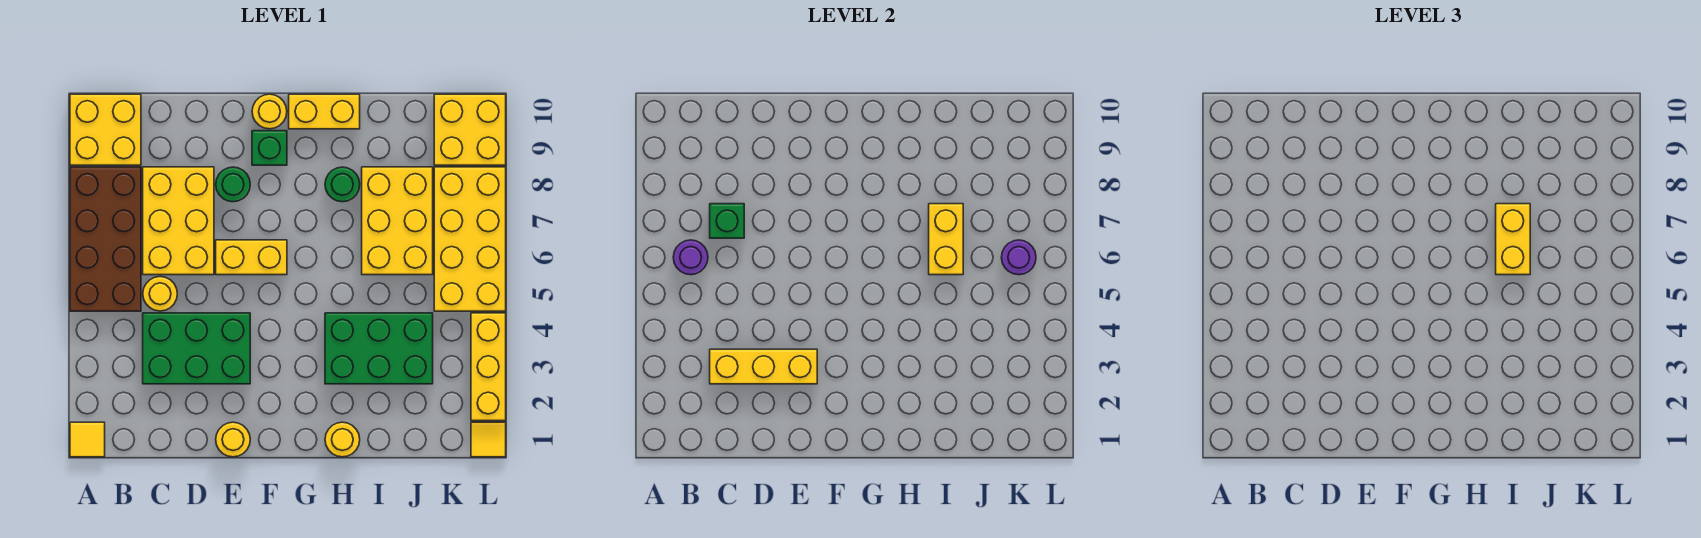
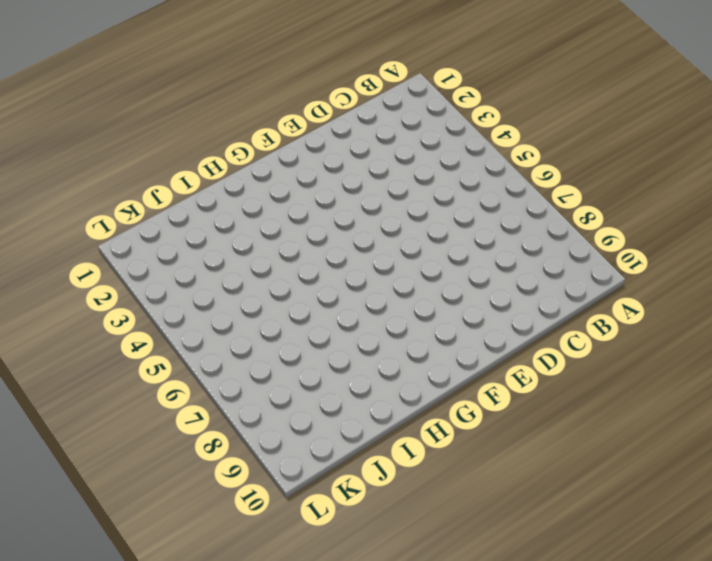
none -> yellow tile A1 level 1
none -> brown brick A5:B8 level 1
none -> yellow brick A9:B10 level 1

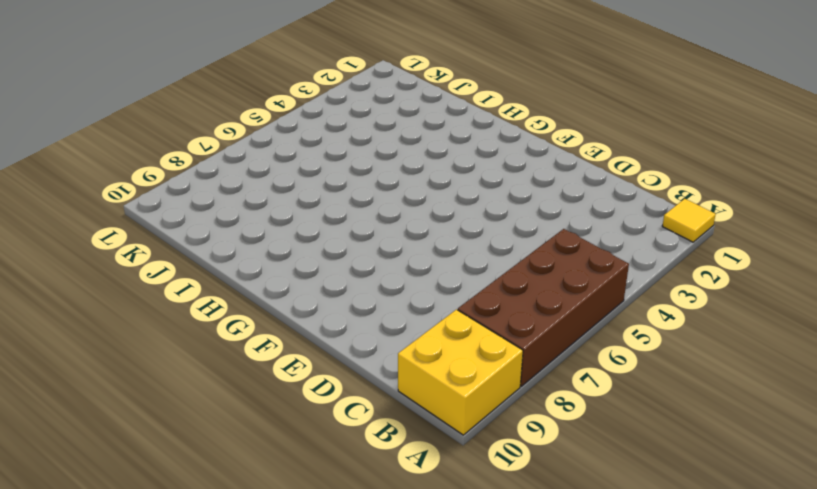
none -> green brick C3:E4 level 1
none -> yellow round brick C5 level 1
none -> yellow brick C6:D8 level 1

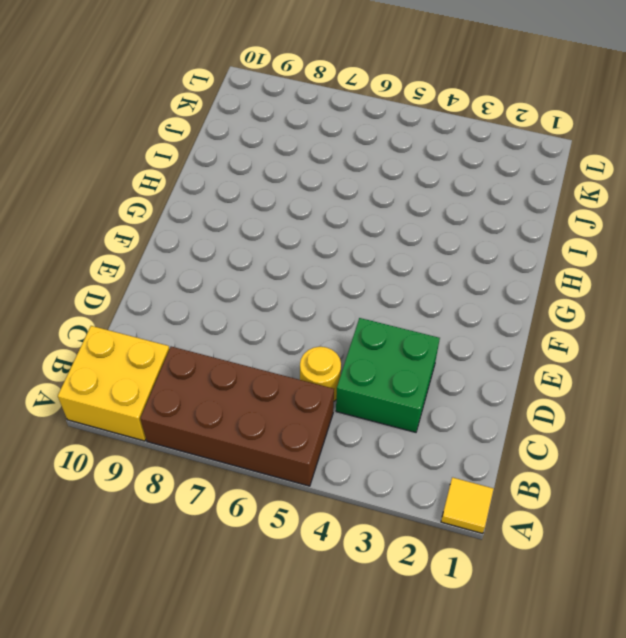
green brick C3:D4 level 1 -> green brick C3:E4 level 1
none -> yellow brick C6:D8 level 1
none -> yellow round brick E1 level 1
none -> yellow brick E6:F6 level 1

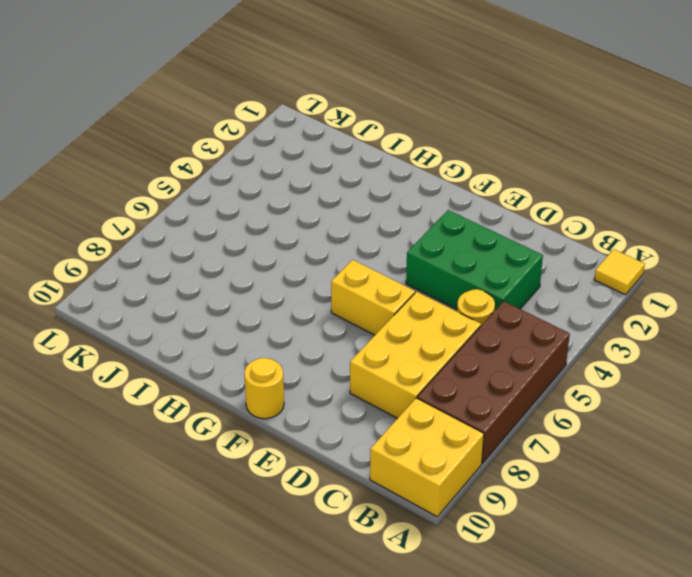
none -> yellow round brick E1 level 1
none -> green round brick E8 level 1
none -> green brick F9 level 1

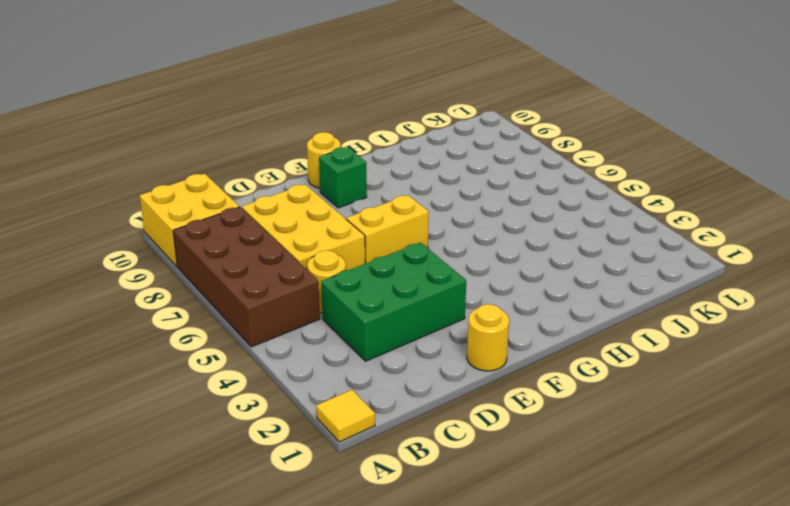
none -> green round brick E8 level 1
none -> yellow brick G10:H10 level 1
none -> yellow round brick H1 level 1

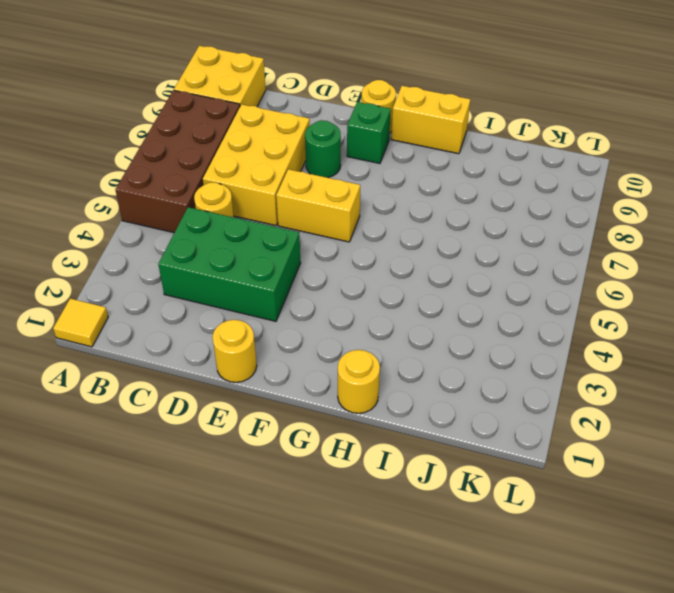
none -> green brick H3:J4 level 1
none -> green round brick H8 level 1
none -> yellow brick I6:J8 level 1

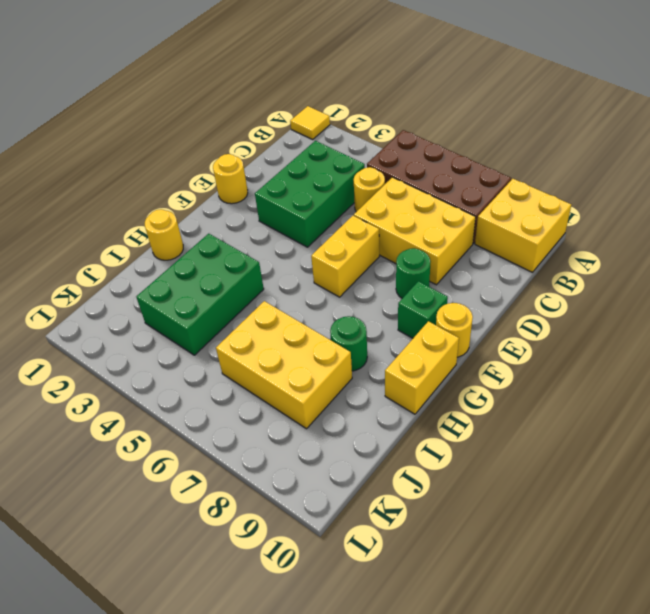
none -> yellow brick K5:L8 level 1
none -> yellow brick K9:L10 level 1
none -> yellow tile L1 level 1

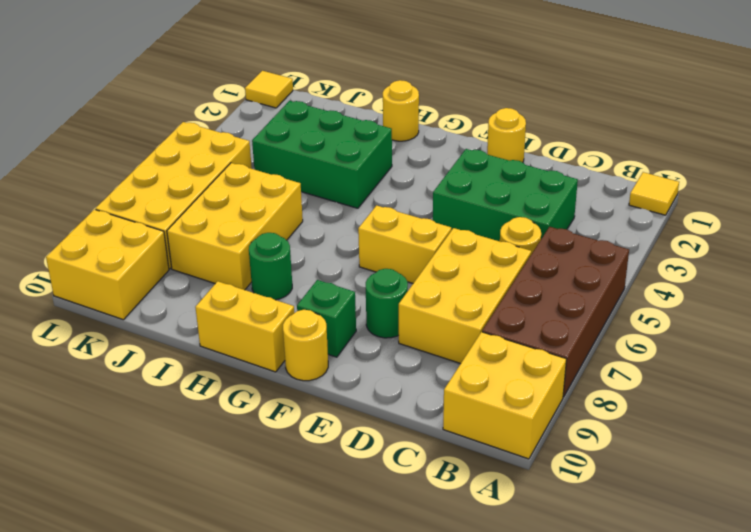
none -> yellow brick L2:L4 level 1
none -> purple round brick B6 level 2
none -> yellow brick C3:E3 level 2

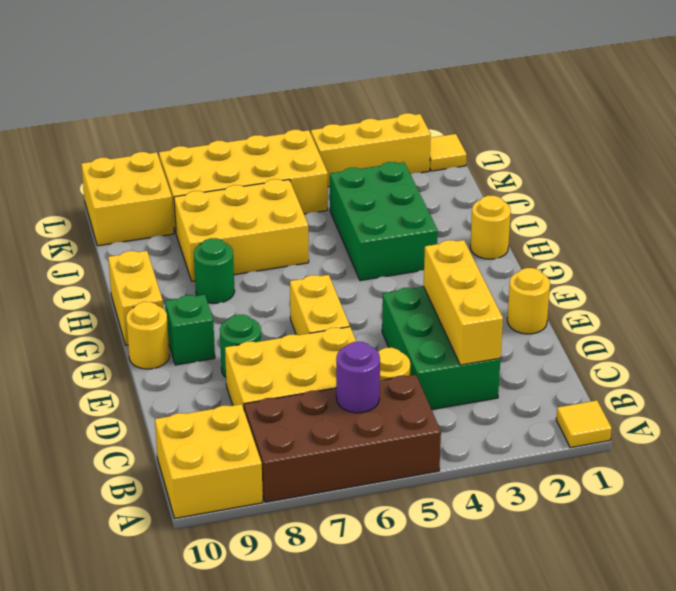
none -> green brick C7 level 2
none -> yellow brick I6:I7 level 2
none -> purple round brick K6 level 2

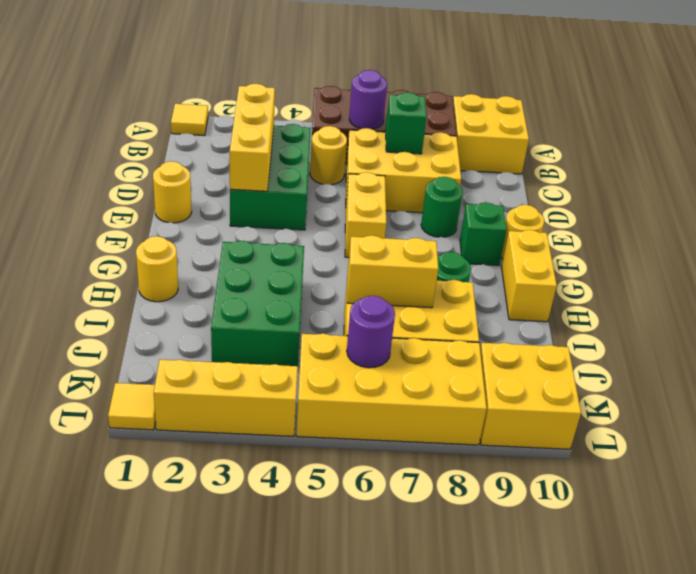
none -> yellow brick I6:I7 level 3

